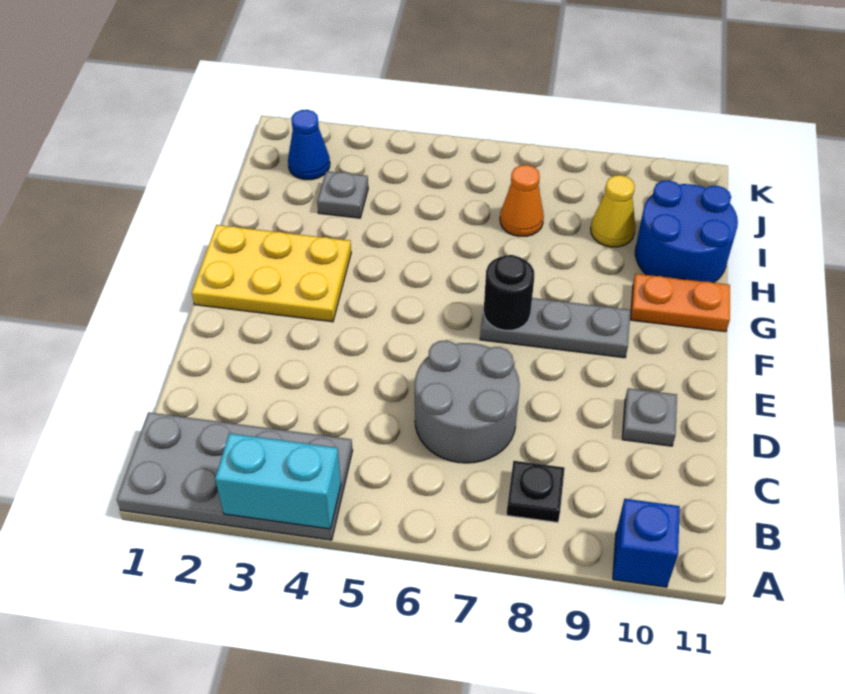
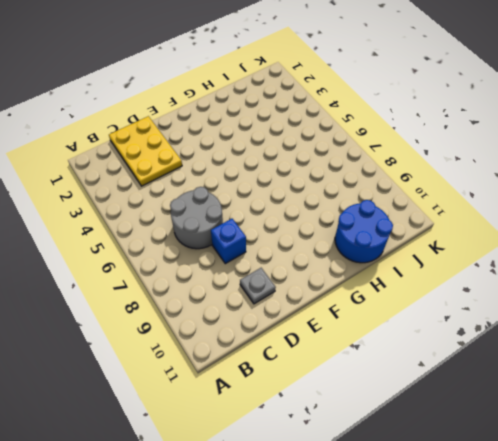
yellow plate C1:D3 level 1 -> yellow plate F1:G3 level 1
blue brick D8 level 1 -> blue brick A10 level 1
none -> grey plate A1:B4 level 1
none -> black plate B8 level 1
none -> grey plate F7:F9 level 1

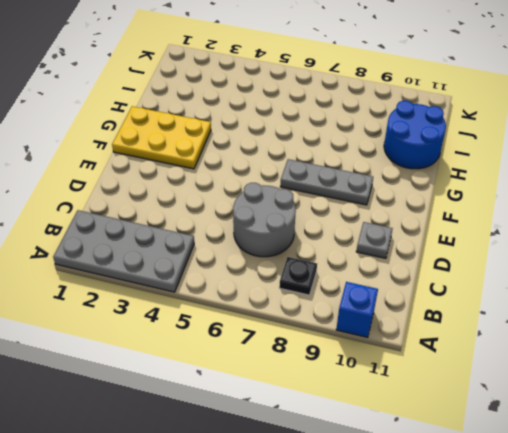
none -> orange plate G10:G11 level 1
none -> grey plate I3 level 1
none -> orange cone I7 level 1

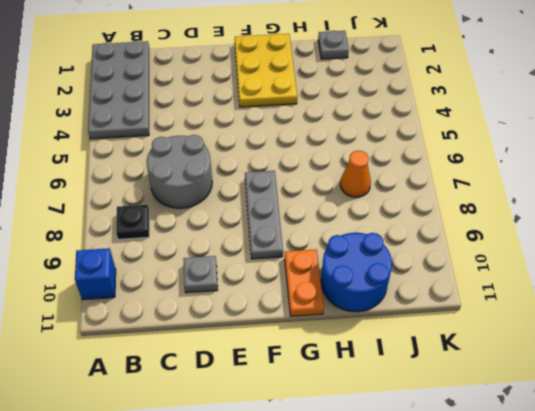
grey plate I1 level 1 -> grey plate I3 level 1
none -> yellow cone I9 level 1
none -> blue cone J2 level 1
none -> cyan brick A3:A4 level 2

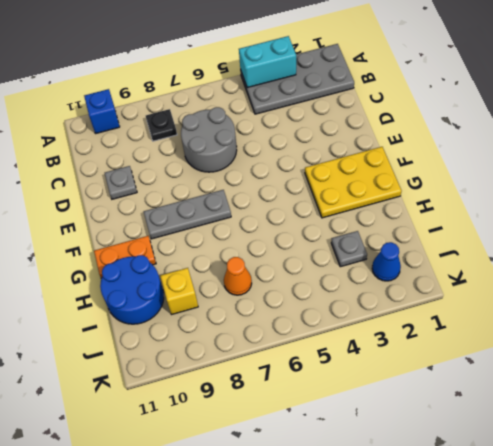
yellow brick I9 level 1 -> yellow cone I9 level 1
none -> black round brick F7 level 2

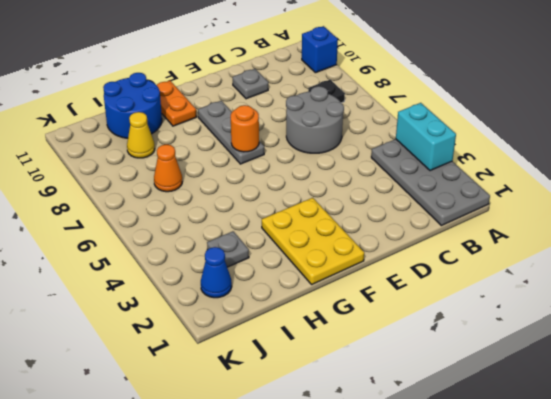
orange round brick F7 level 2 -> black round brick F7 level 2

